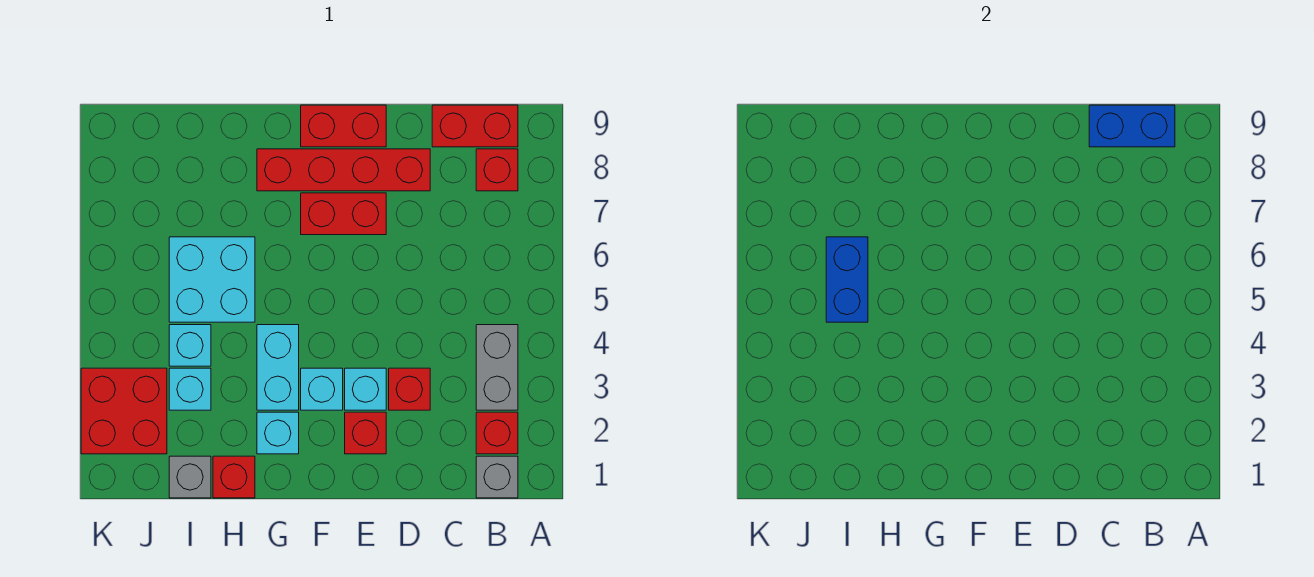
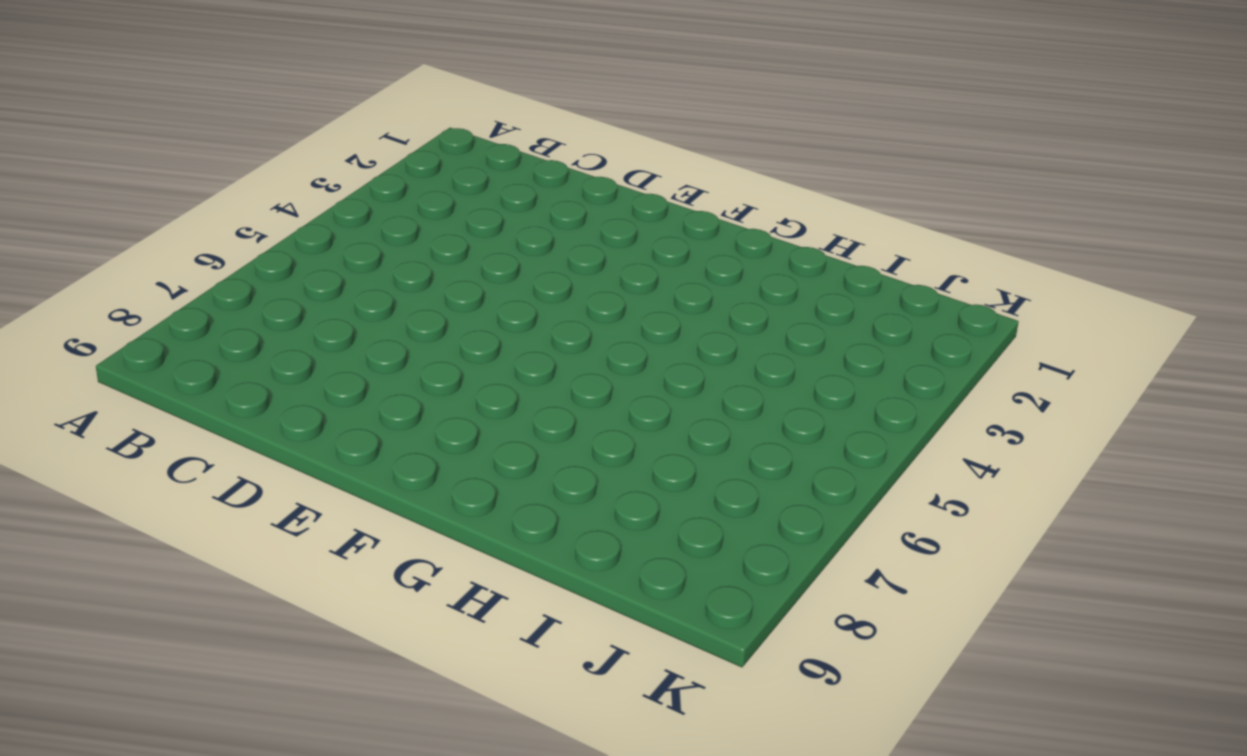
none -> grey brick B1 level 1
none -> red brick B2 level 1
none -> grey brick B3:B4 level 1

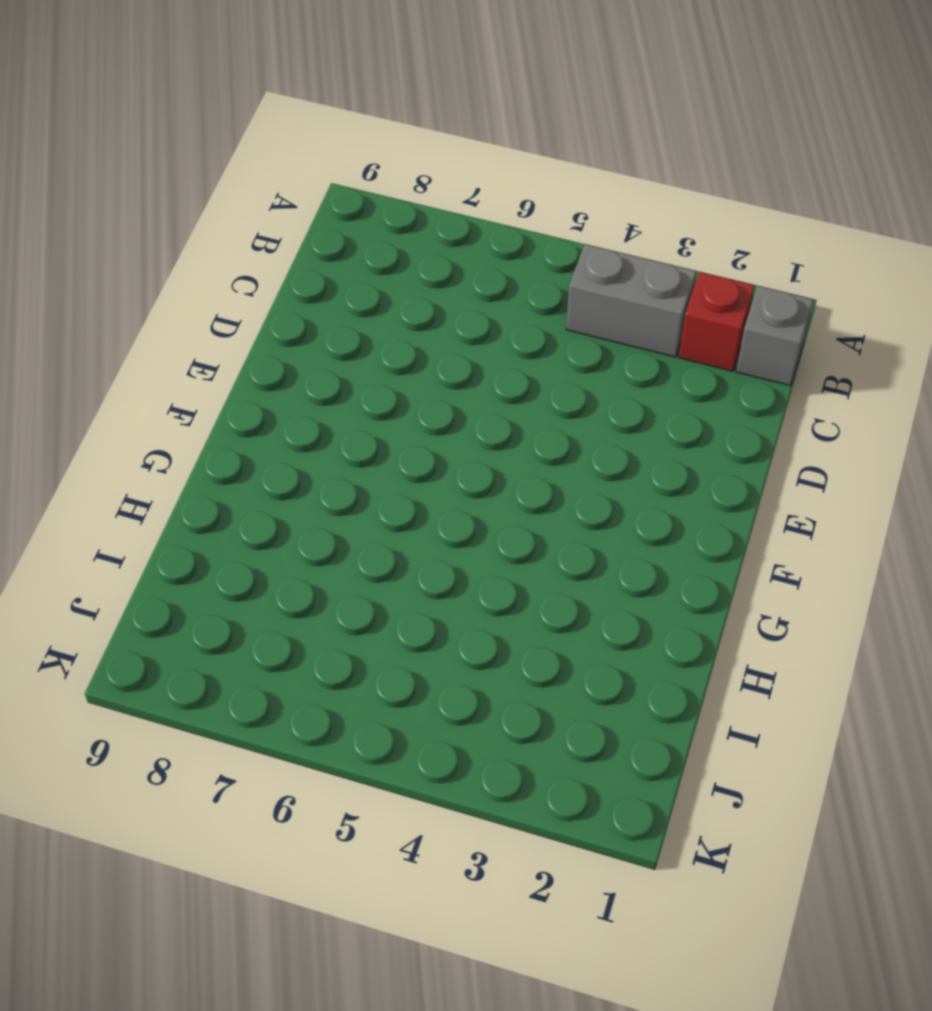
none -> red brick B8 level 1
none -> red brick B9:C9 level 1
none -> red brick D3 level 1

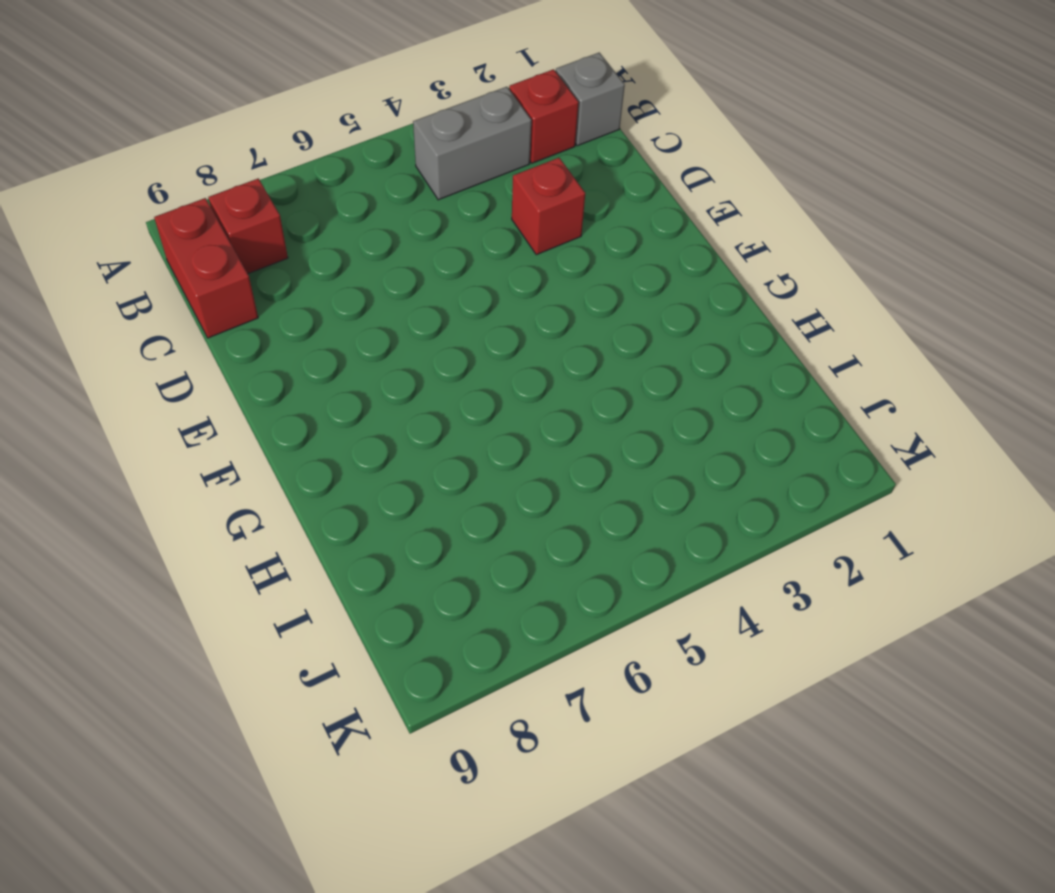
none -> red brick D8:G8 level 1
none -> red brick E2 level 1
none -> cyan brick E3 level 1

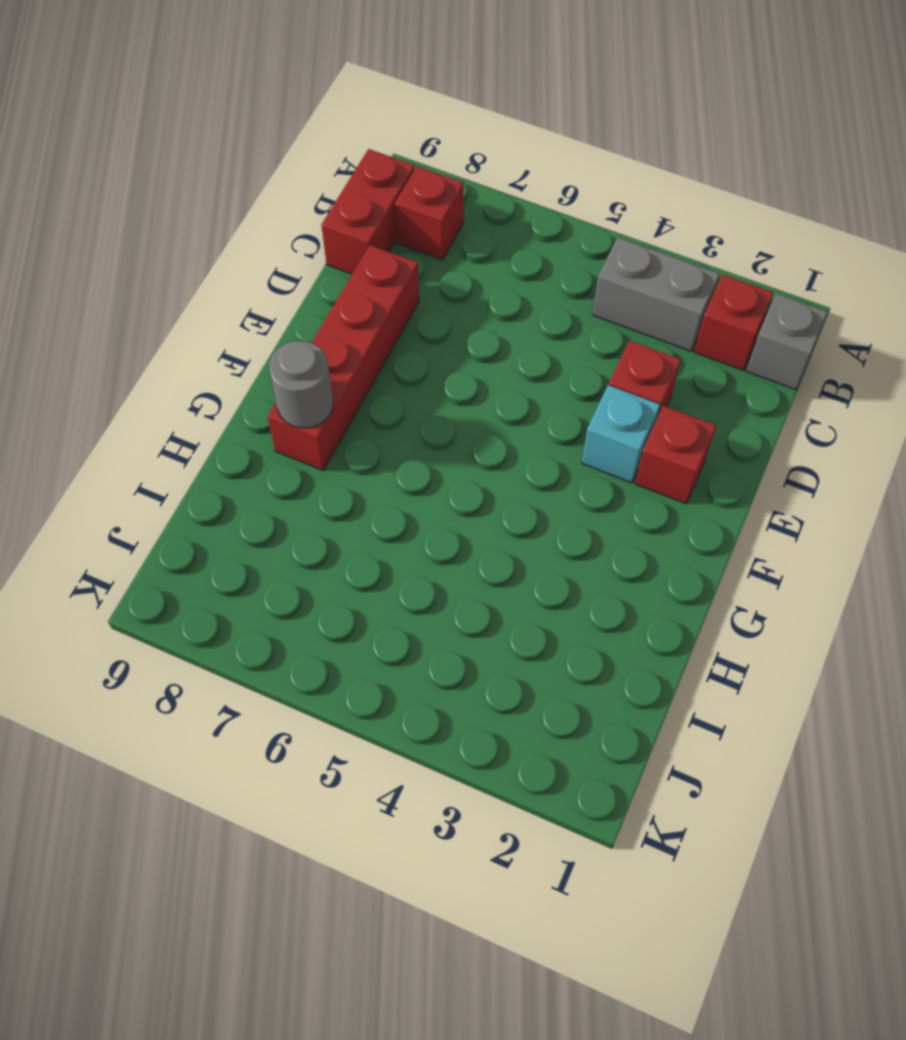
grey round brick G8 level 2 -> none
none -> red brick E7:F7 level 1
none -> red brick E9:F9 level 1
none -> cyan brick F3 level 1

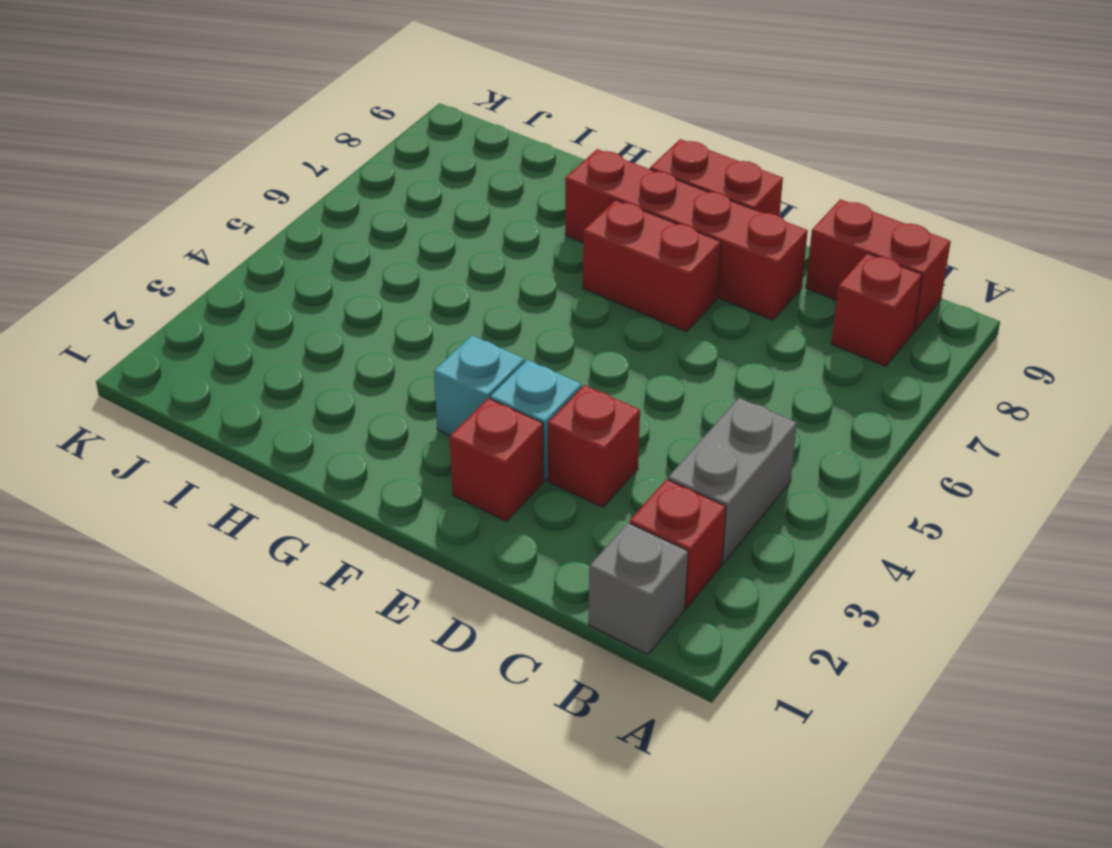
none -> cyan brick G2 level 1
none -> cyan brick G3:G4 level 1
none -> red brick H1 level 1

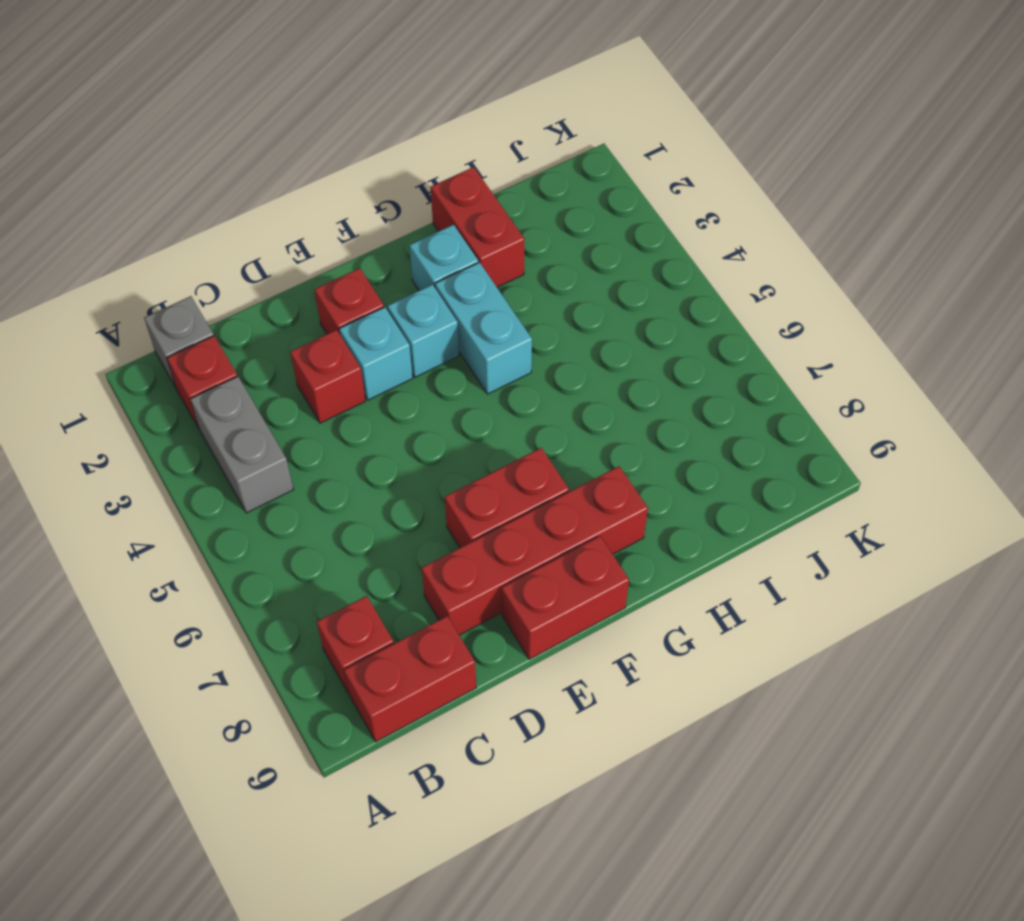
red brick H1:H2 level 1 -> red brick H1 level 1
none -> cyan brick H5:I6 level 1
none -> grey brick I1 level 1
none -> cyan brick I3 level 1

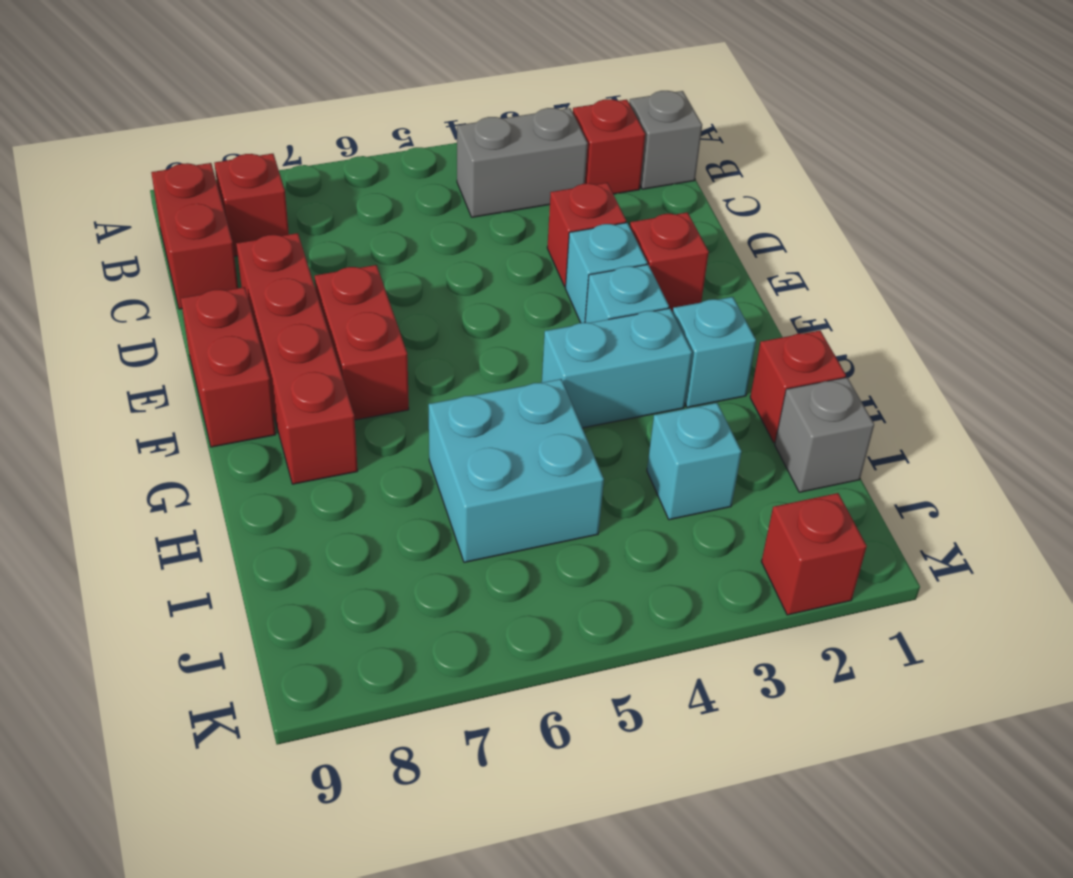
red brick K2 level 1 -> red brick J2:K3 level 1
none -> cyan brick I4 level 1
none -> blue brick B9:C9 level 2
none -> blue brick I5:I6 level 2

